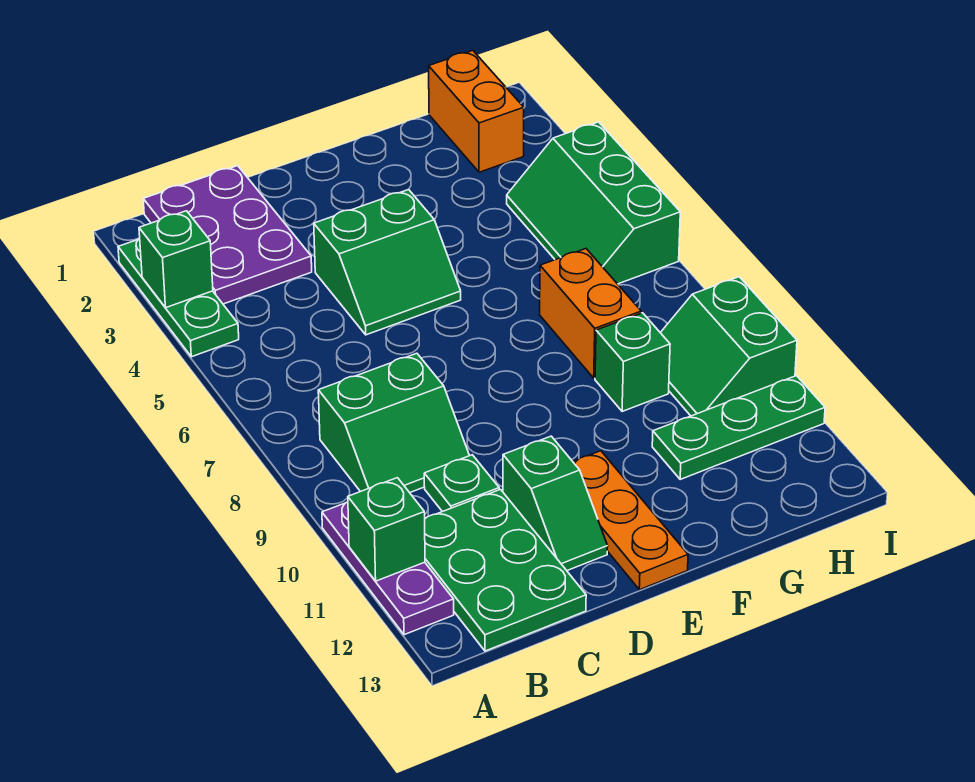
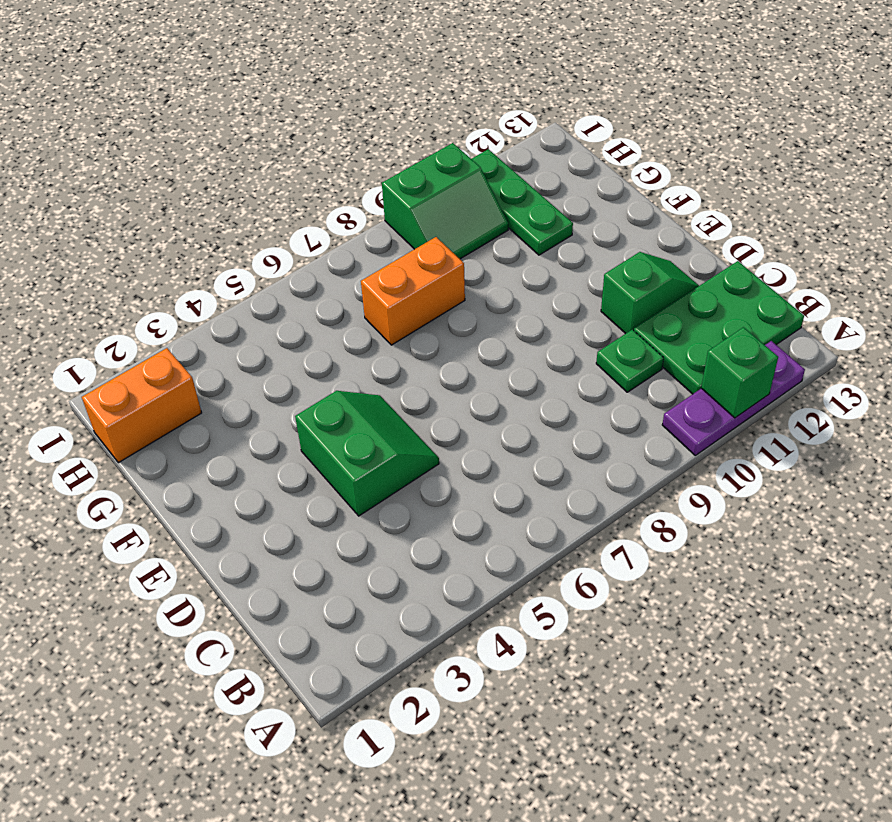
none -> green plate A2:A4 level 1
none -> purple plate B1:C3 level 1
none -> green slope B8:C9 level 1 top 8

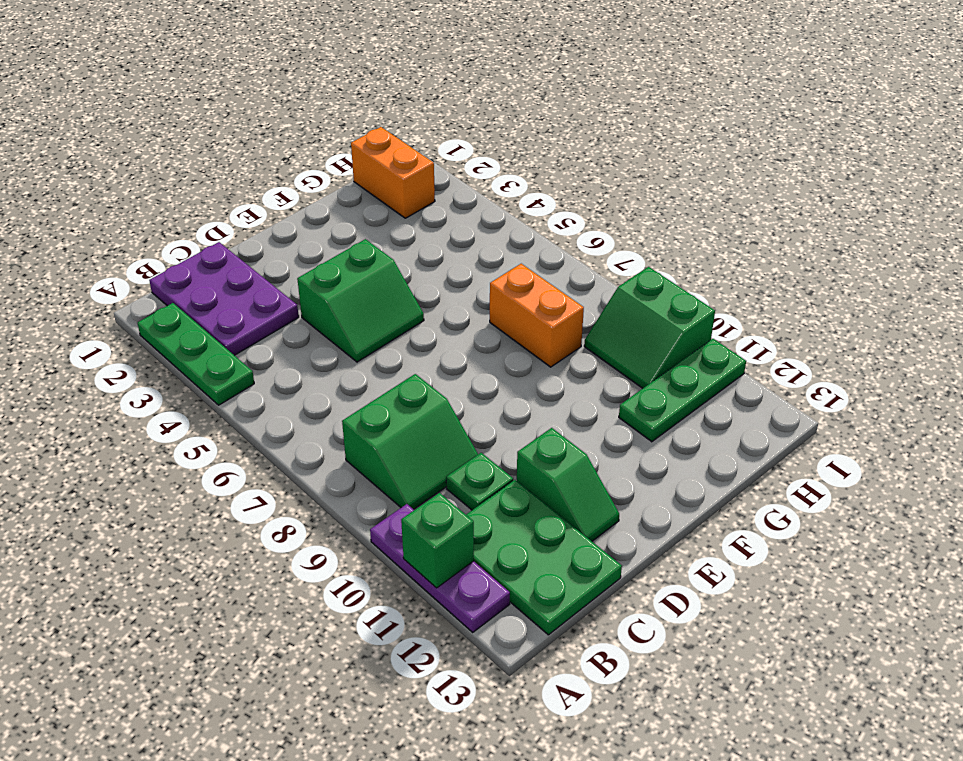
none -> orange plate E11:E13 level 1
none -> green brick G9 level 1
none -> green slope H4:I6 level 1 top I

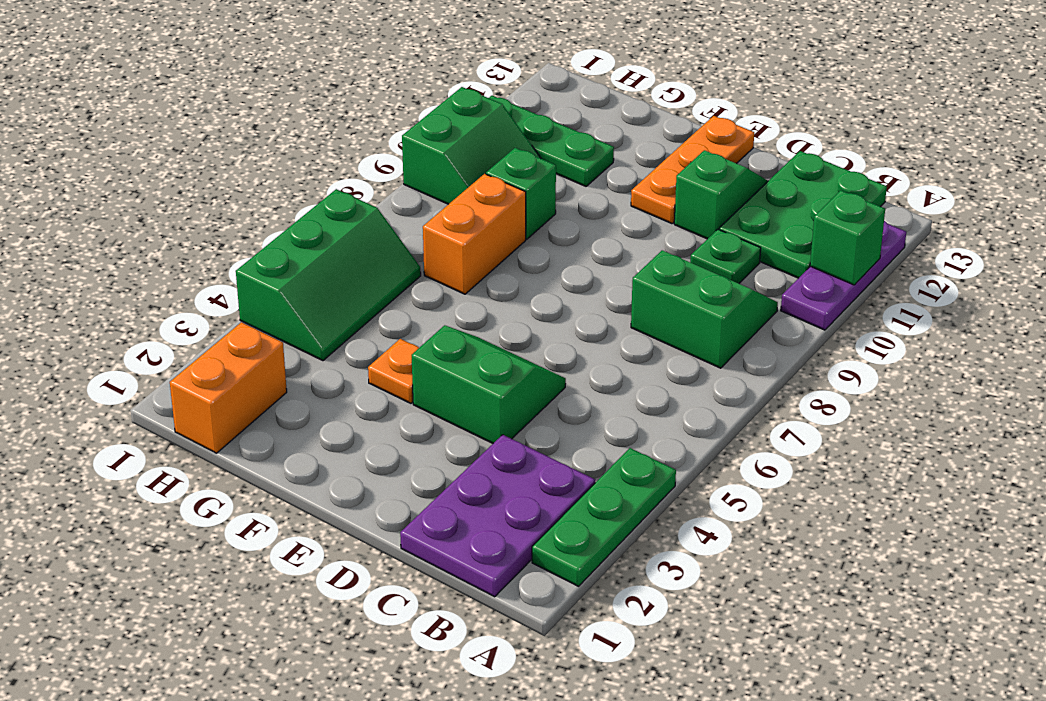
orange plate F4 level 1 -> none
none -> green brick A3 level 2

